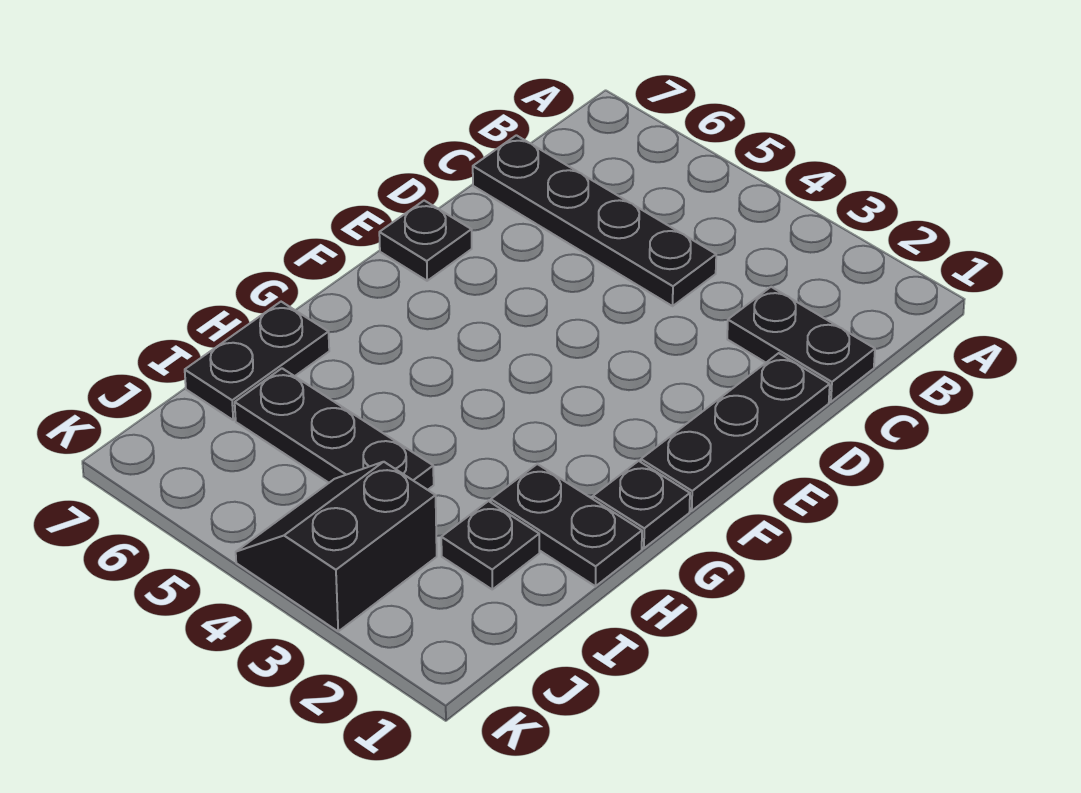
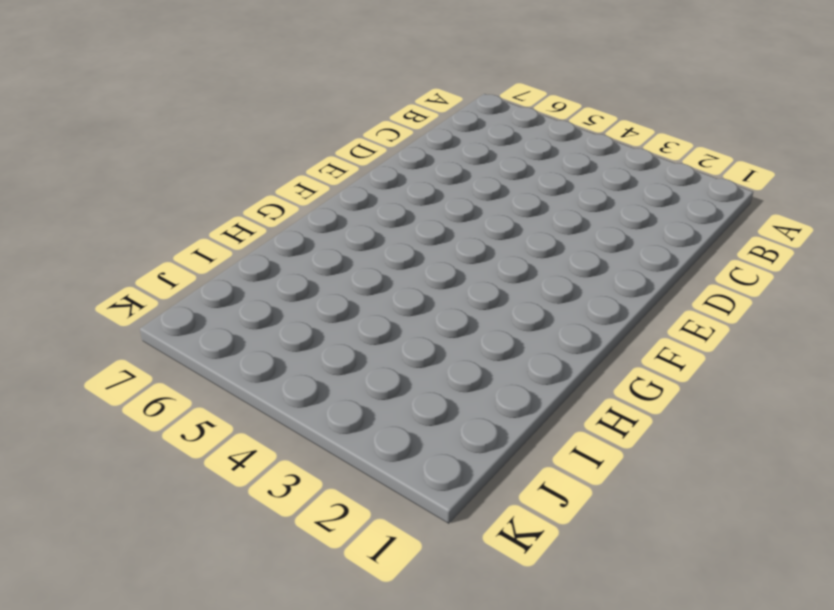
none -> black plate C1:C2 level 1
none -> black plate C4:C7 level 1

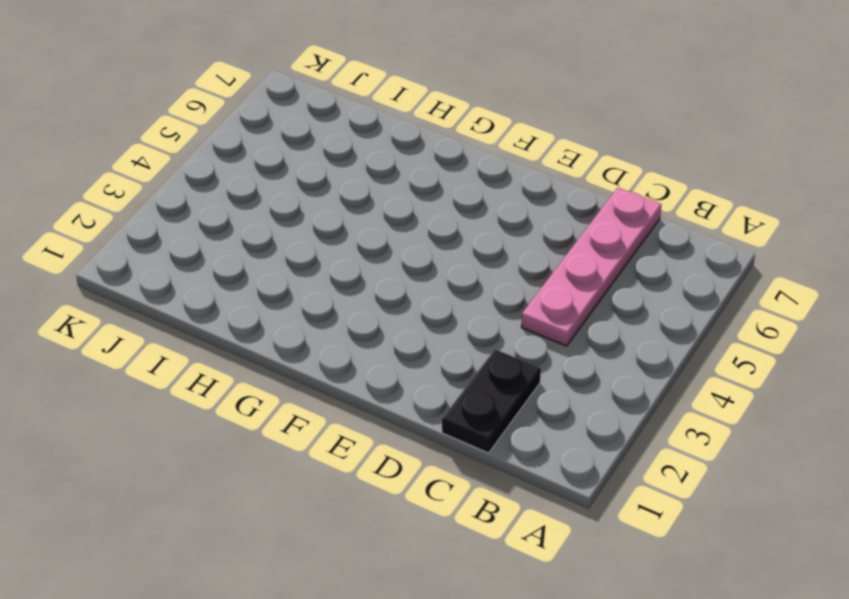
pink plate C4:C7 level 1 -> black plate C4:C7 level 1
none -> black plate D1:F1 level 1
none -> black plate E7 level 1

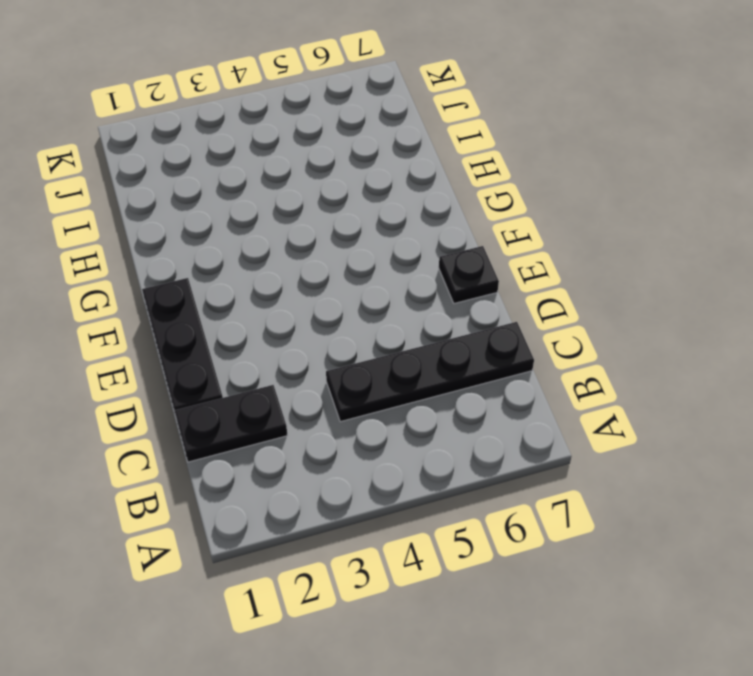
none -> black plate G1 level 1
none -> black plate H1:H2 level 1

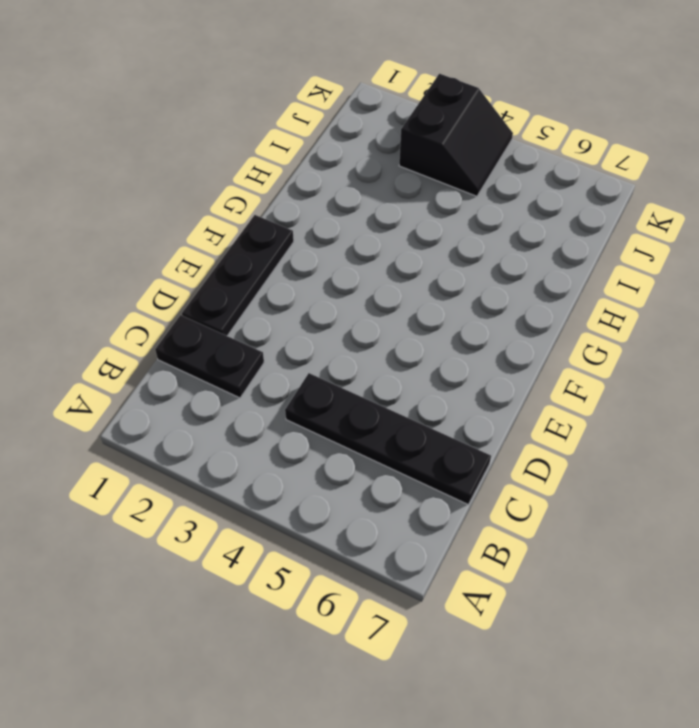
none -> black plate E7 level 1
none -> black plate G1 level 1

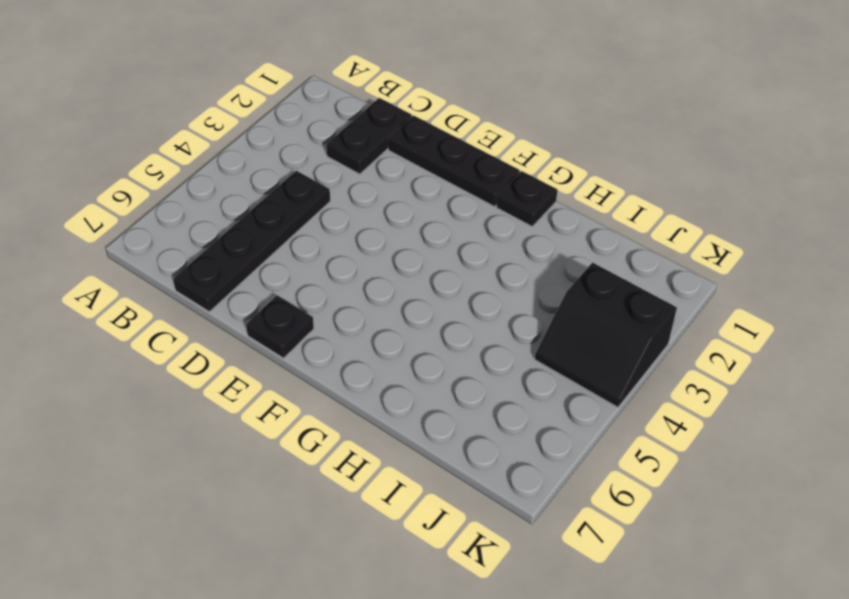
none -> black plate H1:H2 level 1
none -> black plate H7:I7 level 1

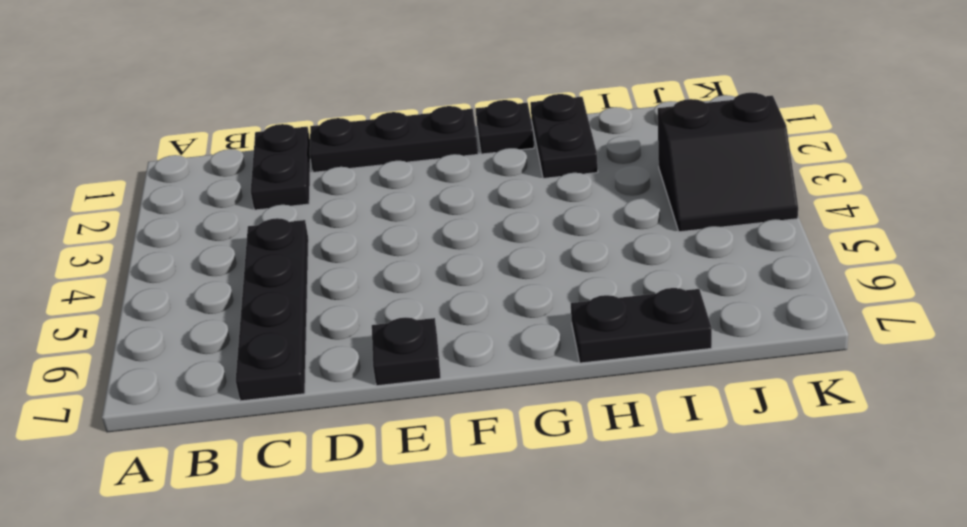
none -> black plate I2 level 1
none -> black plate I4:I6 level 1

